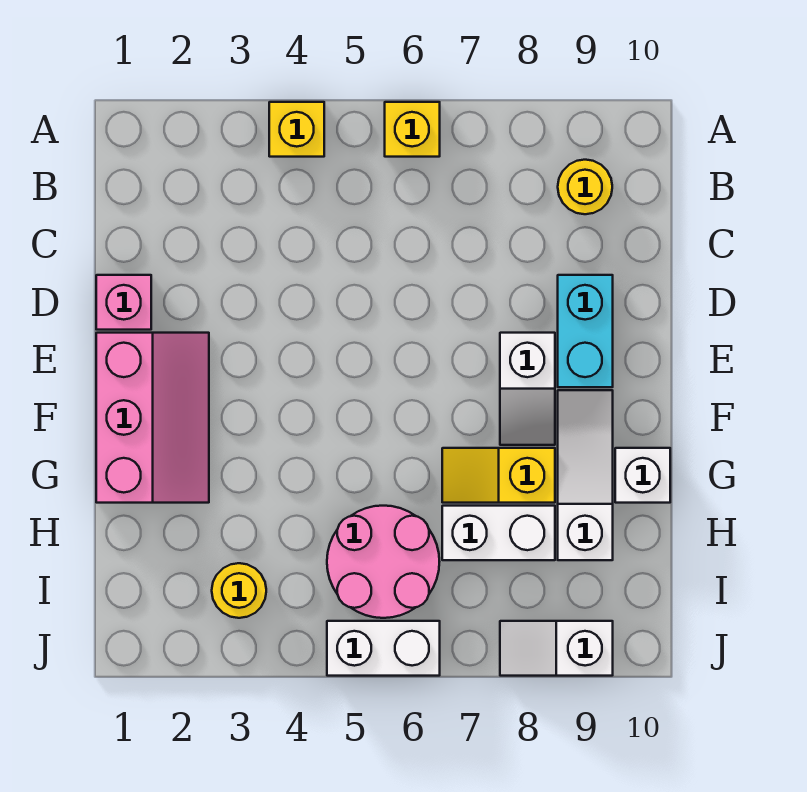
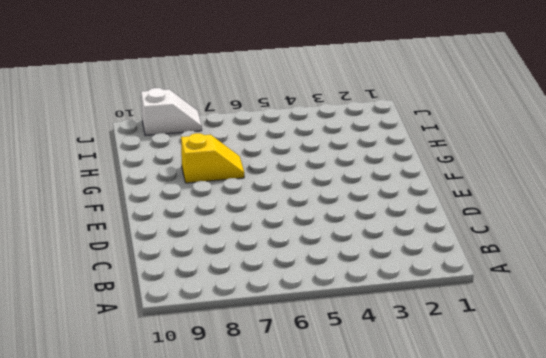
none -> yellow brick A4 level 1
none -> yellow brick A6 level 1
none -> yellow round brick B9 level 1

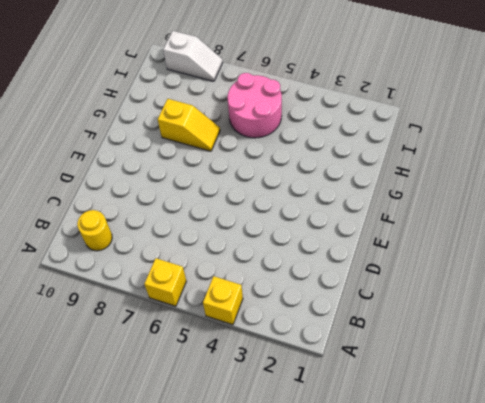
none -> pink brick D1 level 1
none -> cyan brick D9:E9 level 1
none -> pink slope E1:G2 level 1 top 1

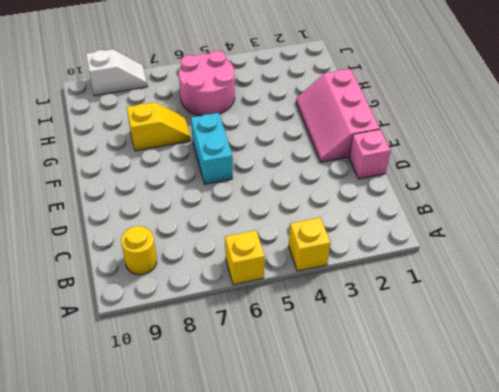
cyan brick E6:F6 level 1 -> cyan brick D9:E9 level 1
none -> white slope E8:F8 level 1 top E
none -> white slope F9:H9 level 1 top H
none -> white brick G10 level 1

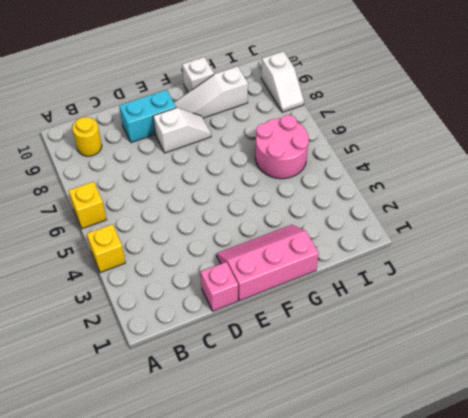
none -> yellow slope G7:G8 level 1 top 8
none -> white brick H7:H8 level 1
none -> yellow round brick I3 level 1

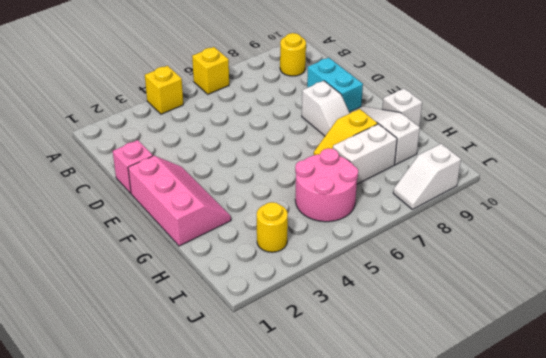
none -> white brick J5:J6 level 1

